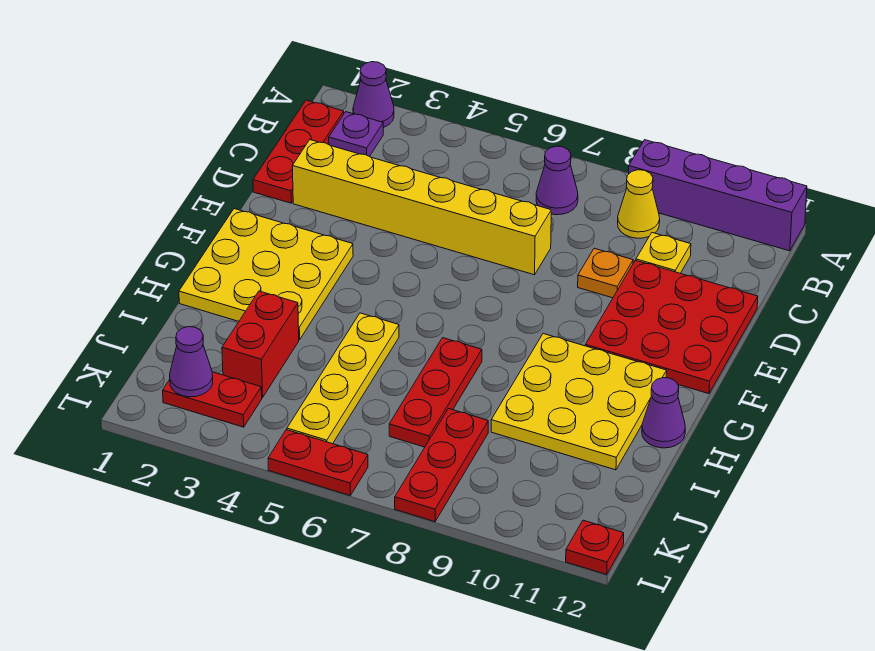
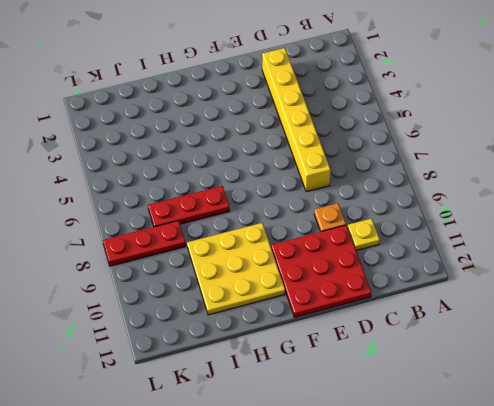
none -> purple cone A2 level 1
none -> purple brick A9:A12 level 1
none -> red plate B1:D1 level 1

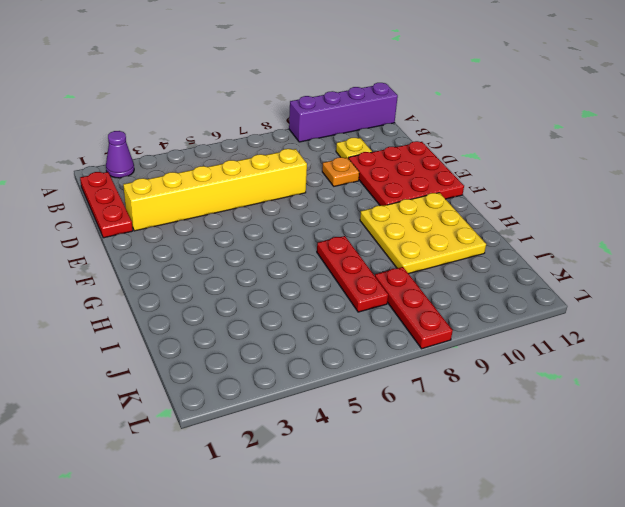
none -> purple plate B2 level 1
none -> purple cone B7 level 1
none -> yellow cone B9 level 1

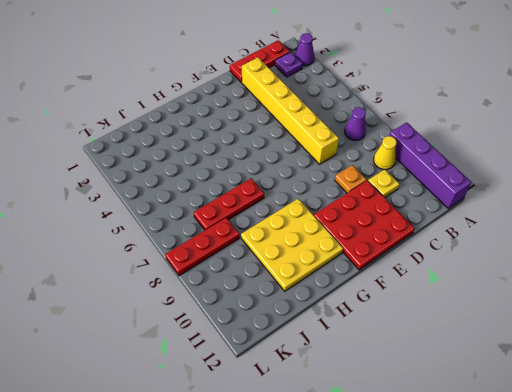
none -> yellow plate F1:H3 level 1
none -> yellow plate H5:K5 level 1
none -> purple cone H12 level 1

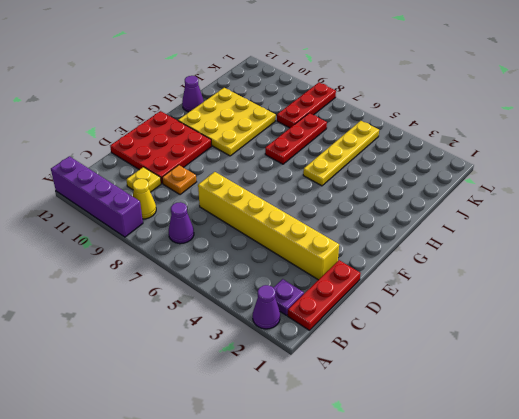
none -> yellow plate F1:H3 level 1
none -> red brick I3:J3 level 1
none -> red plate K2:K3 level 1

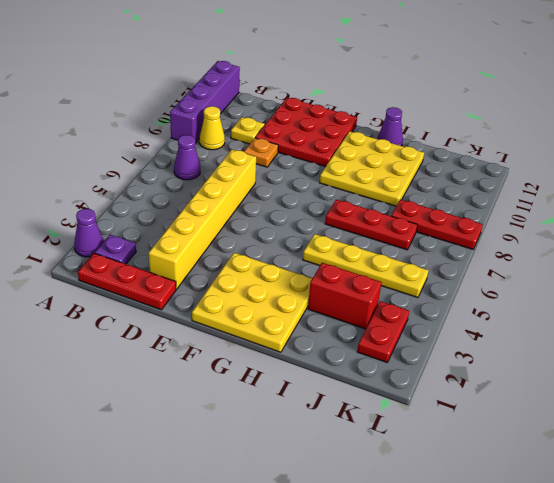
none -> red plate L5:L6 level 1
none -> red plate L12 level 1
none -> purple cone K2 level 2

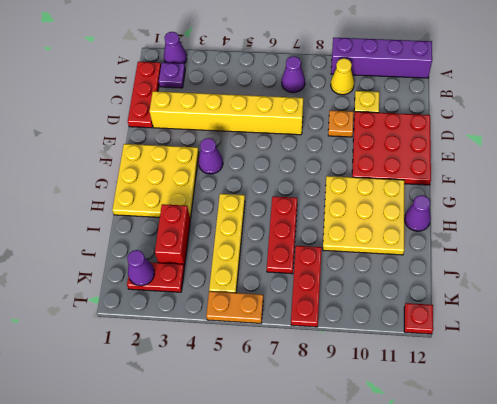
purple cone F4 level 1 -> none
orange plate L5:L6 level 1 -> red plate L5:L6 level 1

